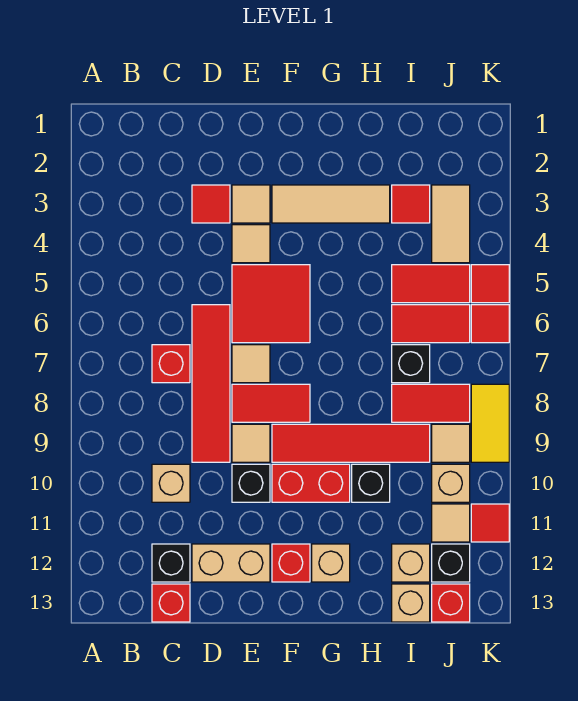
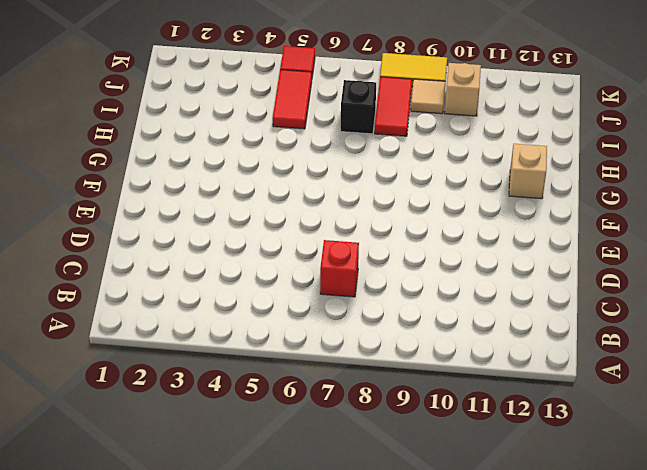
none -> tan brick C10 level 1
none -> black brick C12 level 1
none -> red brick C13 level 1
none -> red tile D3 level 1

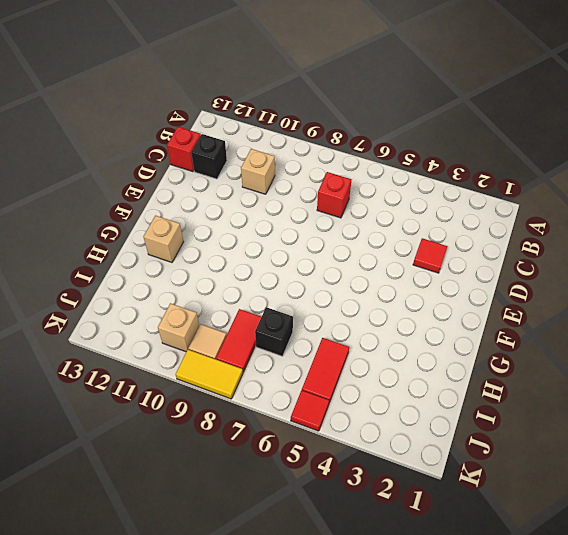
none -> red tile D6:D9 level 1
none -> tan brick D12:E12 level 1
none -> tan tile E3 level 1
none -> tan tile E4 level 1

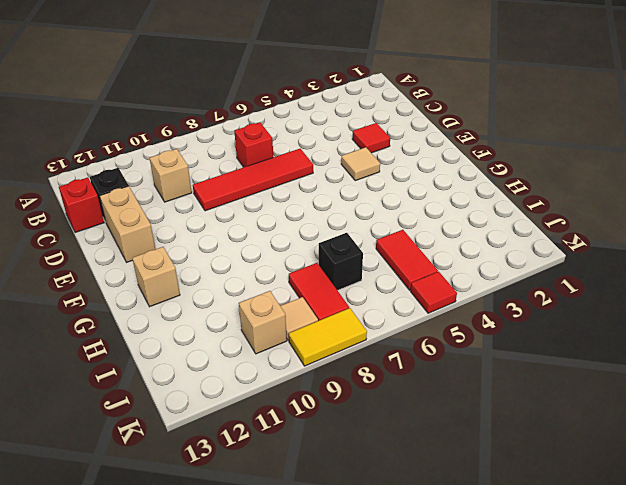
none -> tan tile E3 level 1
none -> red tile E5:F6 level 1
none -> tan tile E7 level 1
none -> red tile E8:F8 level 1

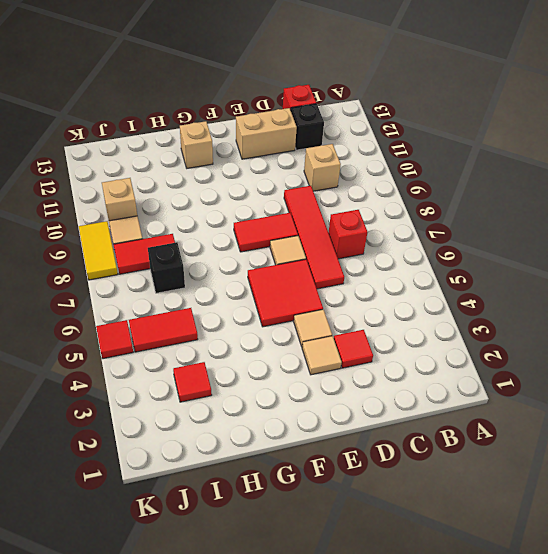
none -> tan tile E9 level 1
none -> black brick E10 level 1
none -> tan tile F3:H3 level 1
none -> red tile F9:I9 level 1

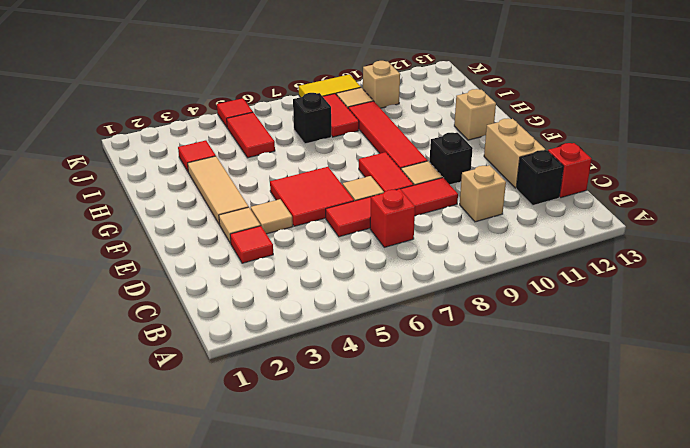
none -> red brick F10:G10 level 1
none -> red brick F12 level 1
none -> black brick H10 level 1
none -> red tile I6:J6 level 1

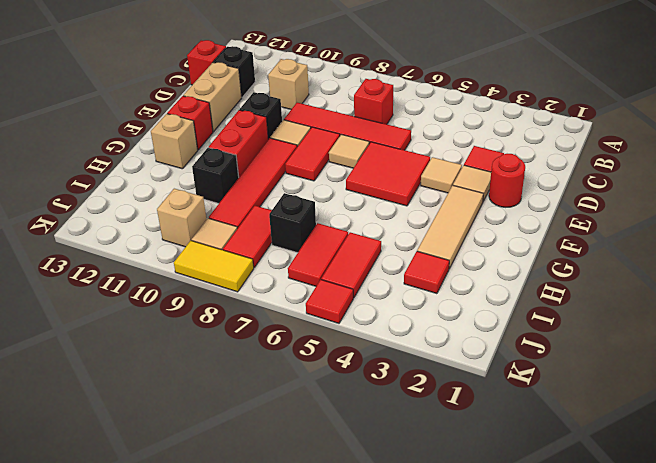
red round brick E2 level 1 -> none
none -> tan brick I12 level 1
none -> tan brick I13 level 1
none -> tan tile J3:J4 level 1
none -> tan tile J11 level 1

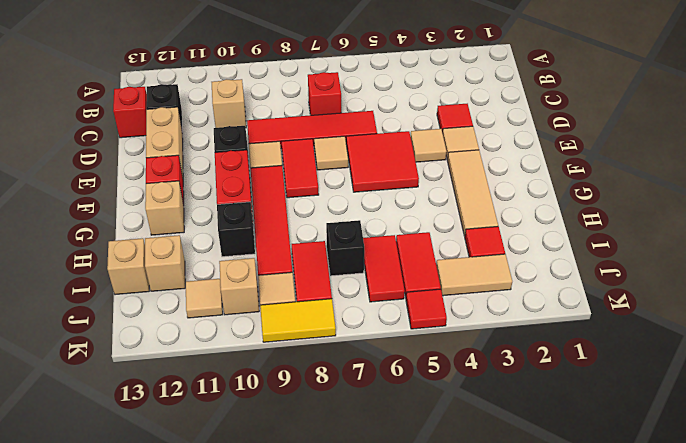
none -> black brick J12 level 1
none -> red brick J13 level 1
none -> red tile K6 level 1
none -> red tile K11 level 1

